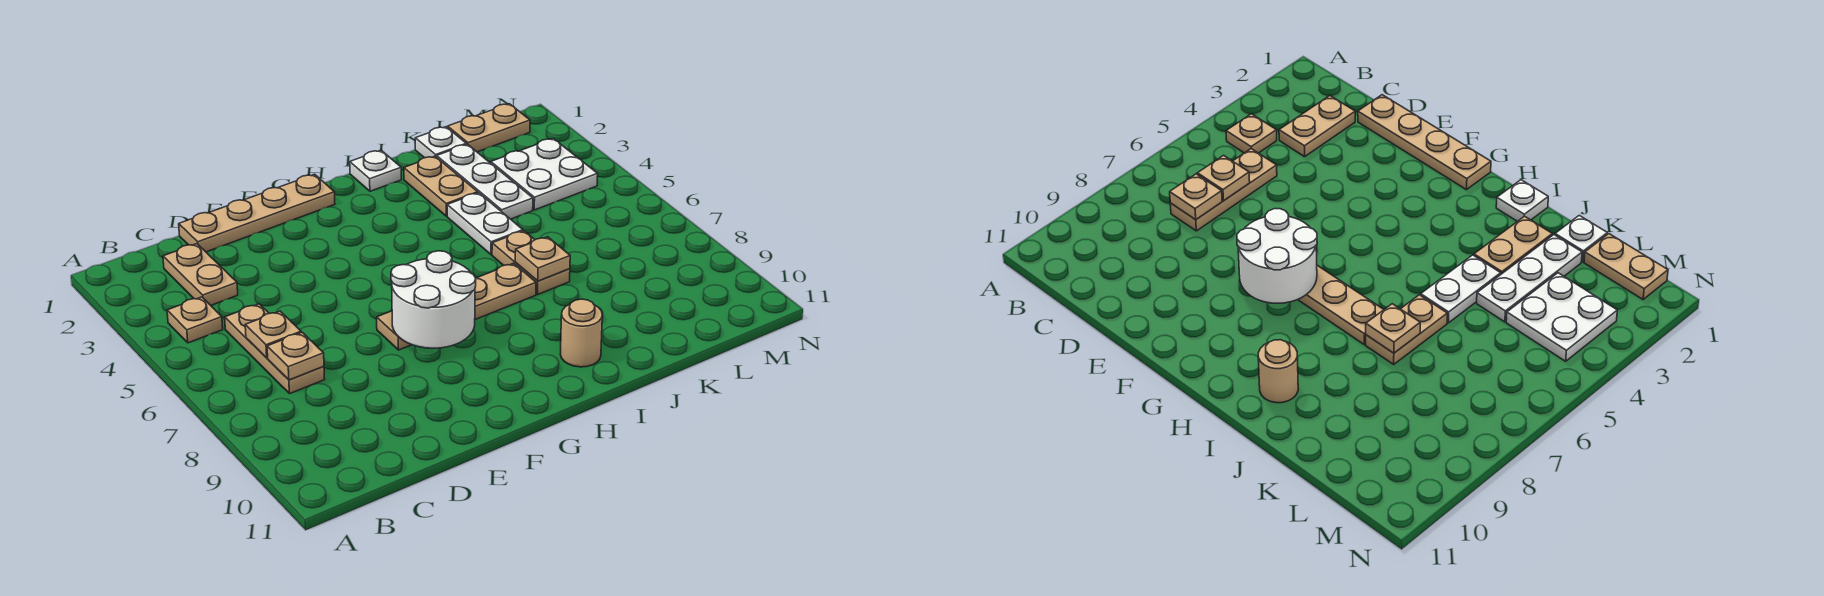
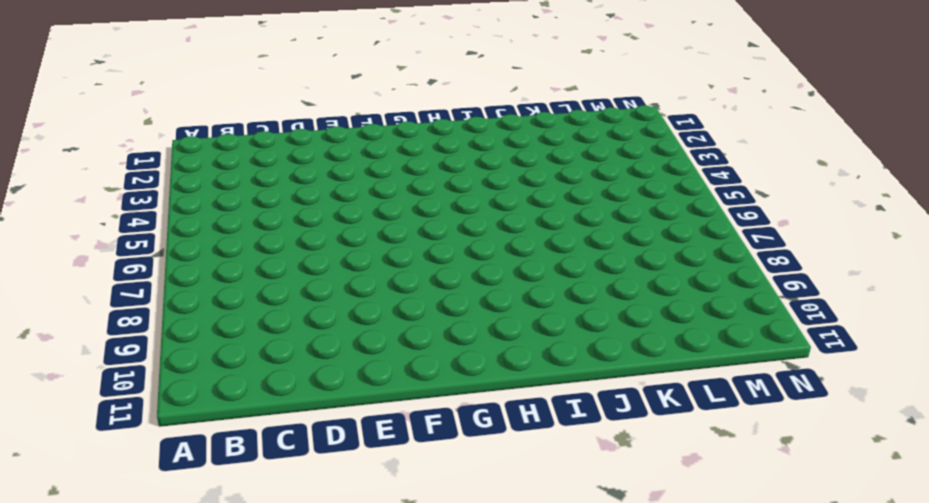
none -> tan plate B4 level 1
none -> tan plate C2:C3 level 1
none -> tan plate C5:C7 level 1

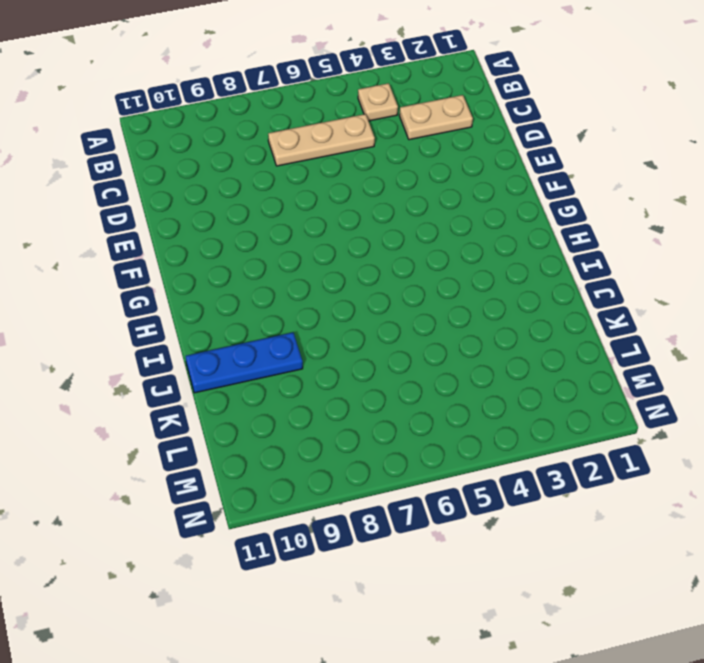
blue plate J9:J11 level 1 -> none
none -> tan plate D1:G1 level 1
none -> tan plate F7:I7 level 1
none -> white plate I1 level 1

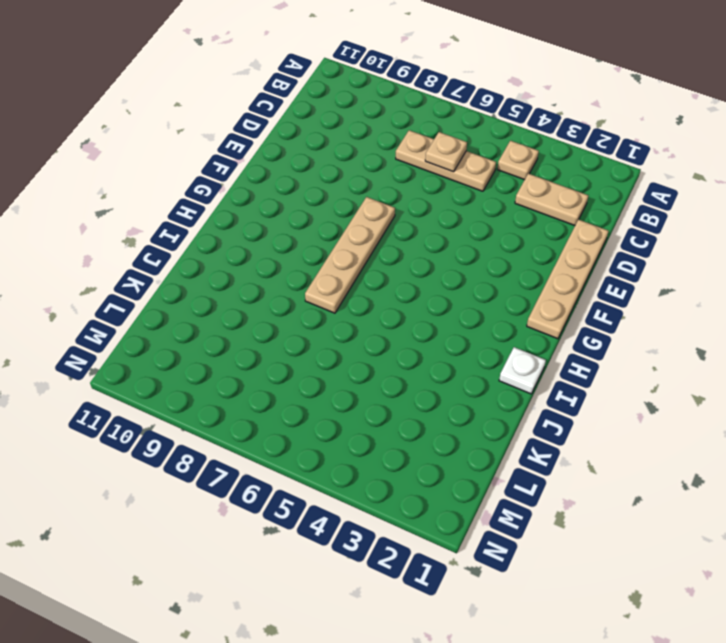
none -> tan round brick I10 level 1
none -> tan plate J2:J3 level 1
none -> white plate J4:J5 level 1

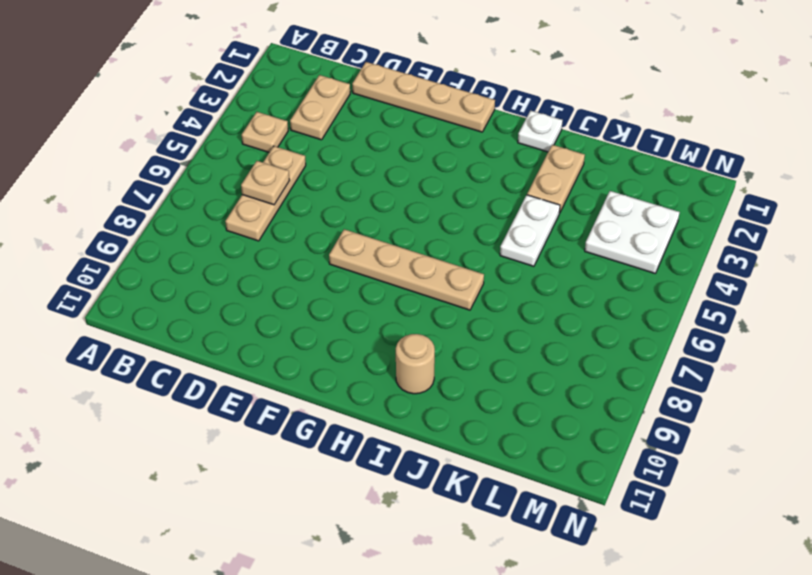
none -> tan plate J6:J7 level 1
none -> white plate K1 level 1
none -> white plate K2:K4 level 1

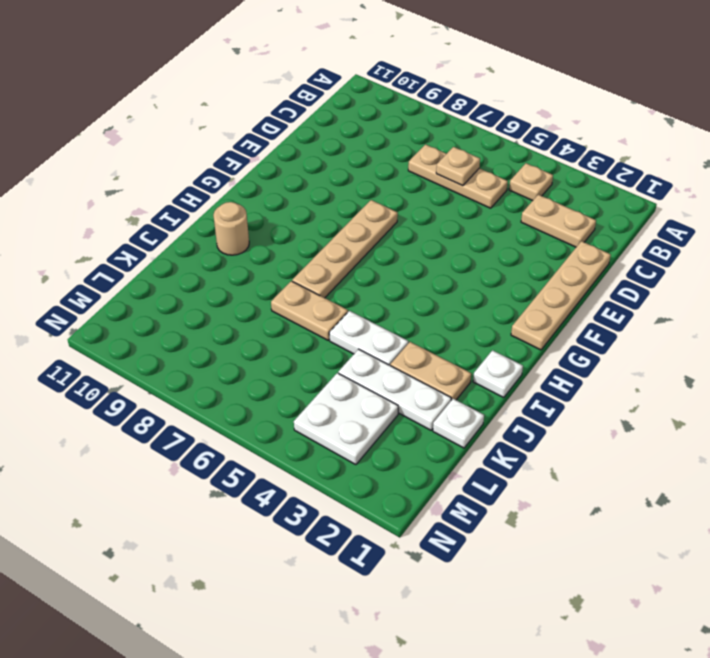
none -> tan plate L1:M1 level 1
none -> tan plate C7 level 2
none -> white round brick F7:G8 level 2

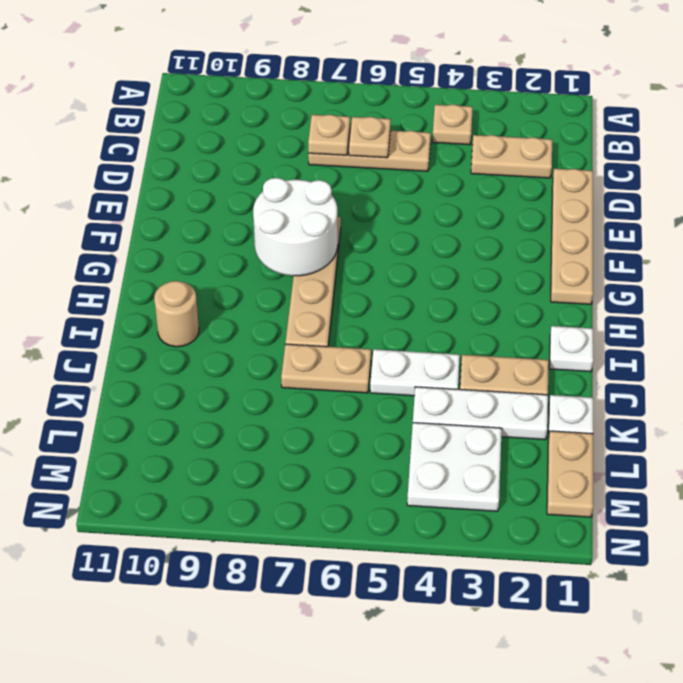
none -> tan plate J7 level 2

